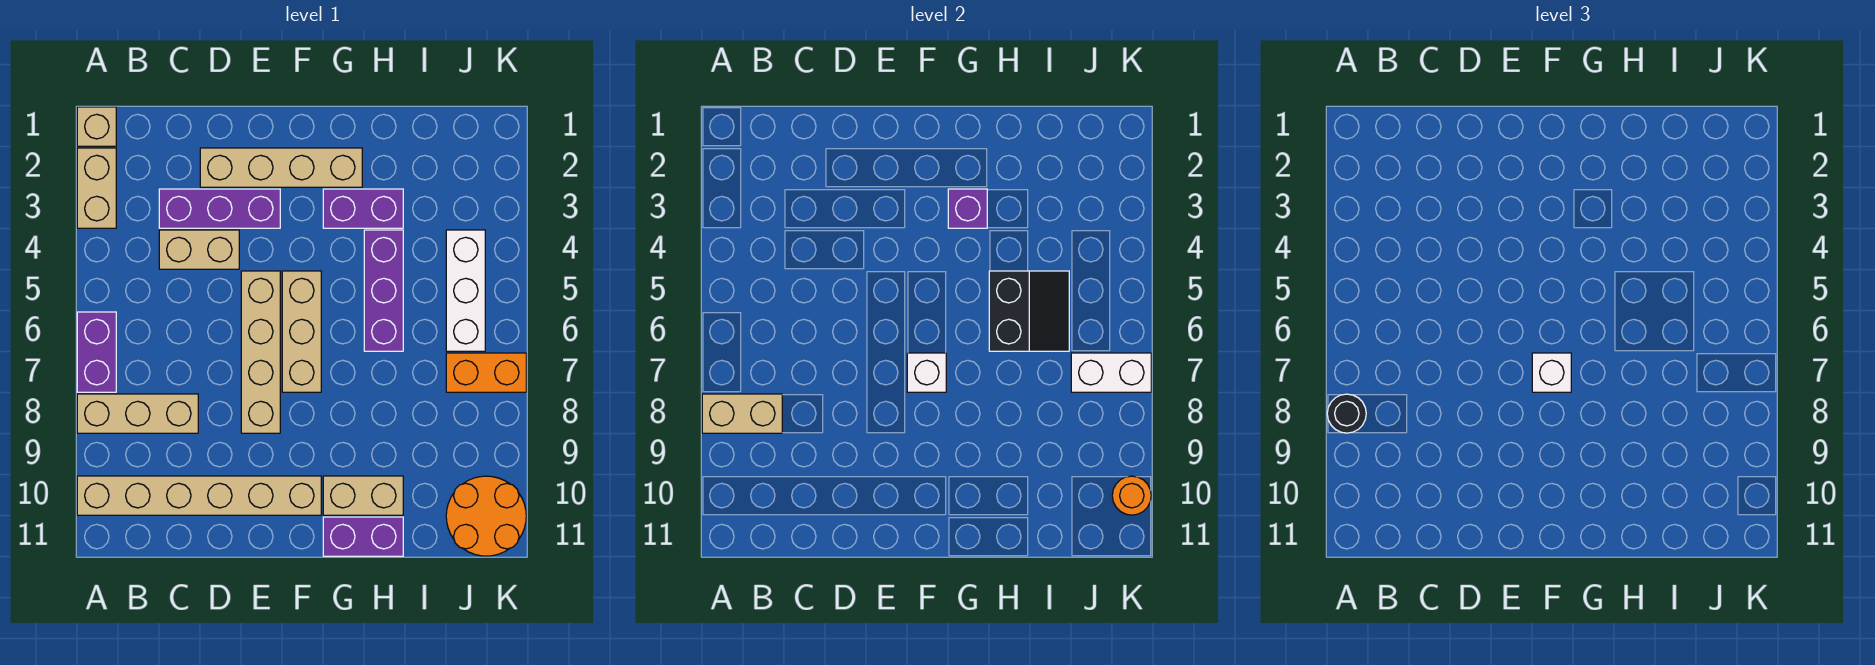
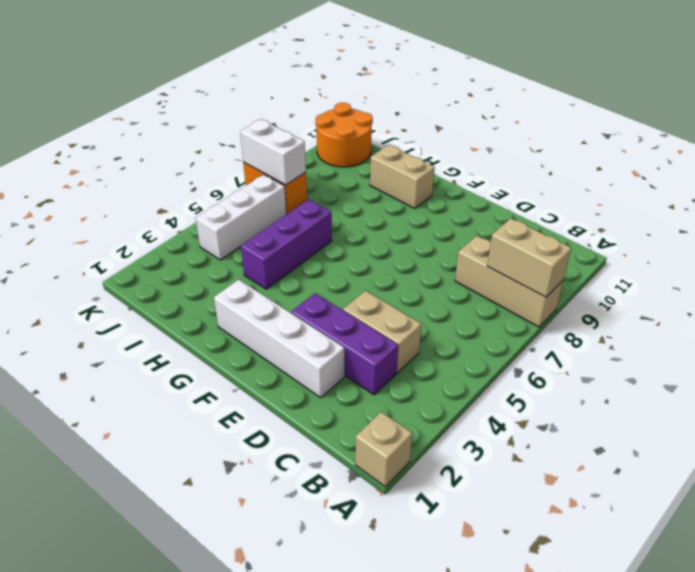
white brick D2:G2 level 1 -> tan brick D2:G2 level 1
none -> tan brick A2:A3 level 1
none -> purple brick A6:A7 level 1
none -> tan brick A10:F10 level 1

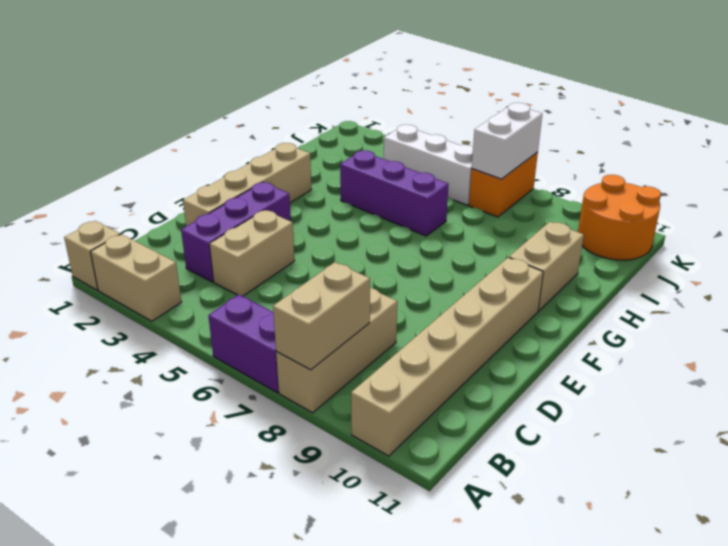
none -> tan brick E5:E8 level 1
none -> tan brick F5:F7 level 1
none -> purple brick G3:H3 level 1

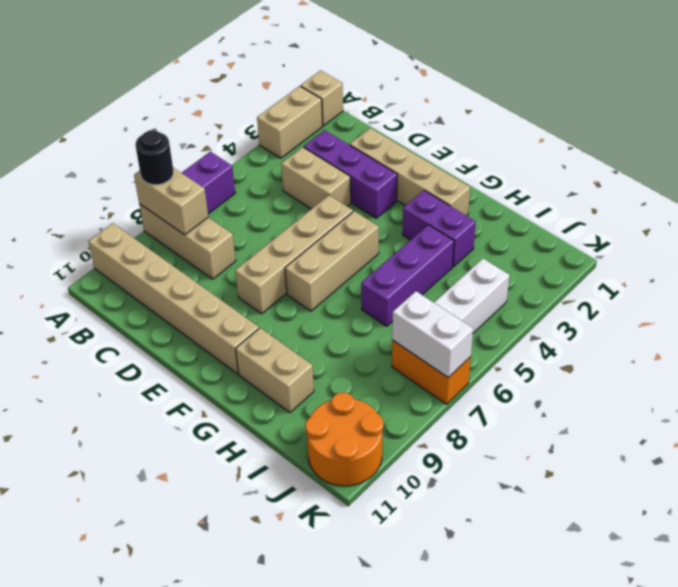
none -> purple brick G11:H11 level 1
none -> white brick F7 level 2
none -> purple brick G3 level 2

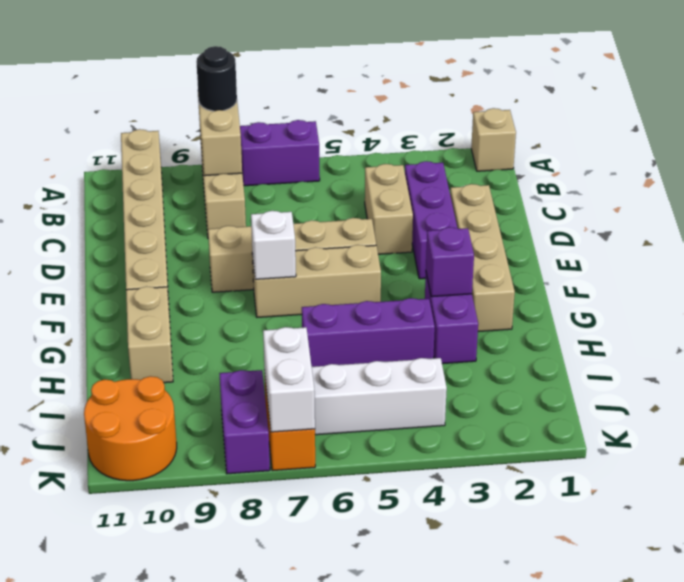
purple brick J8:K8 level 1 -> purple brick G11:H11 level 1
none -> tan brick A2:A3 level 1
none -> black slope H5:I6 level 2 top H
none -> orange round brick K10 level 2

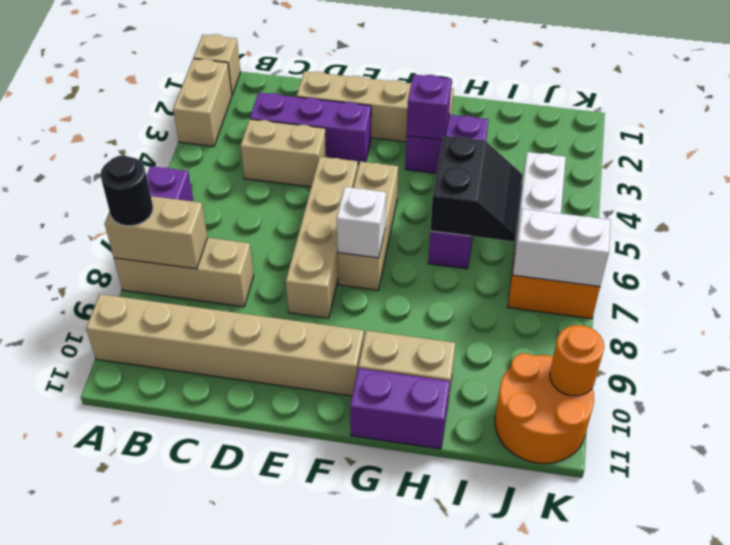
none -> white brick F7 level 3

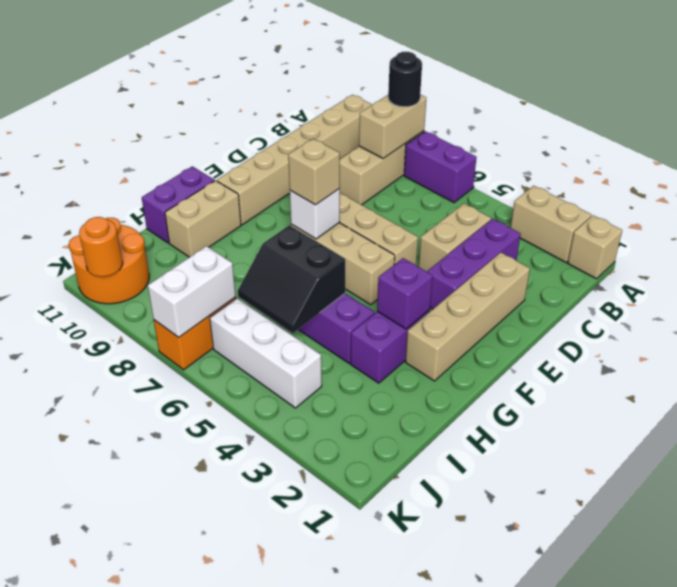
tan brick F7 level 3 -> white brick F7 level 3

